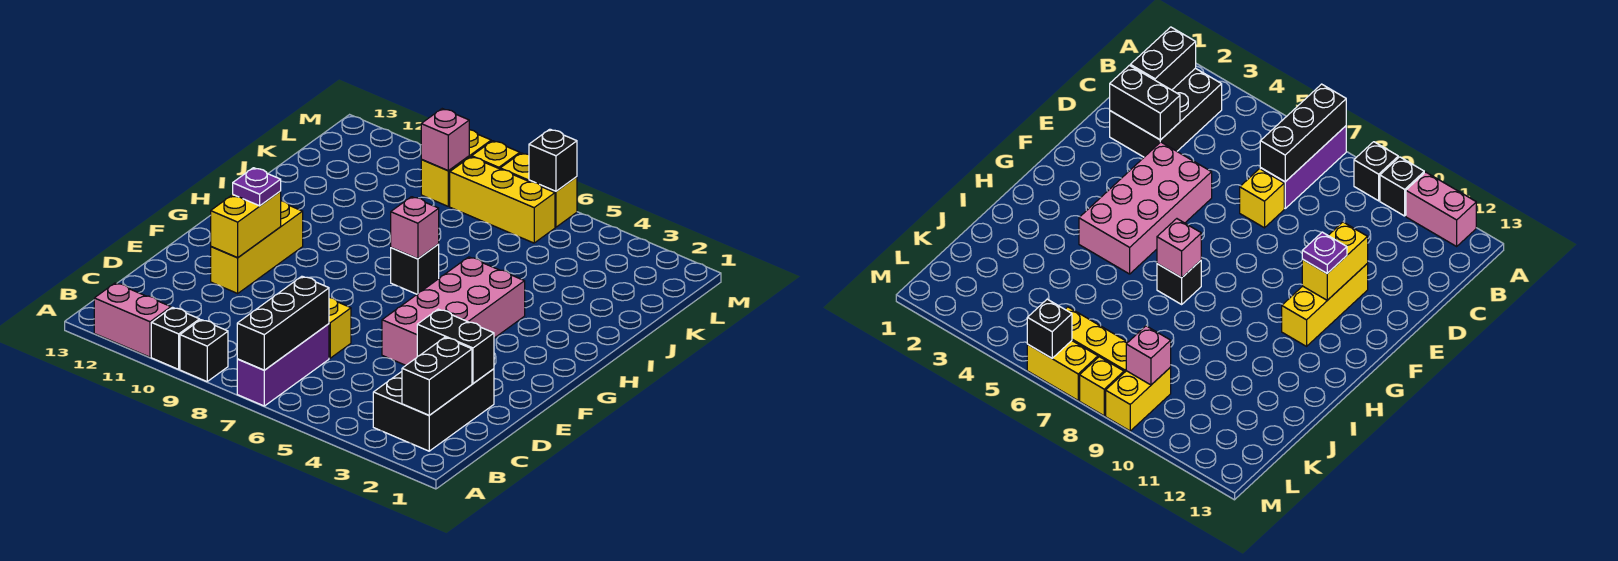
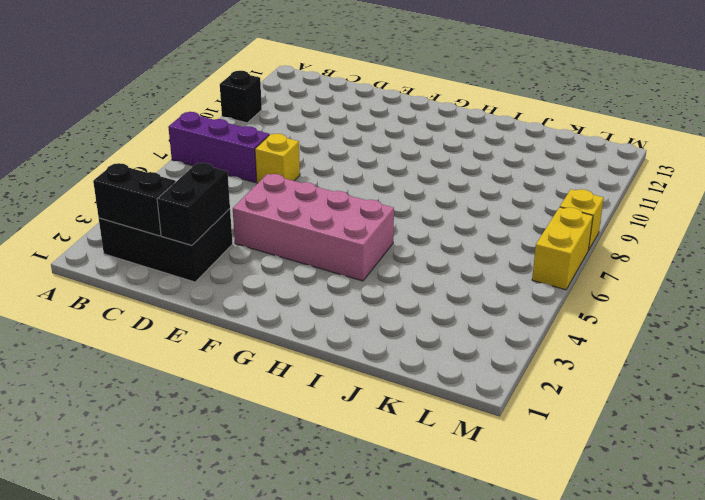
none -> black brick A9 level 1
none -> pink brick A11:A12 level 1
none -> yellow brick E11:G11 level 1

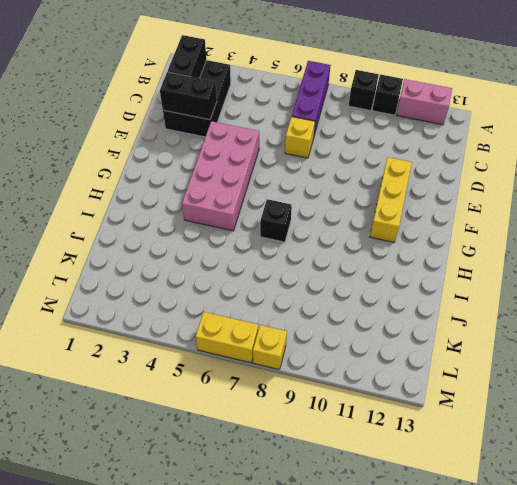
none -> yellow brick L6:L8 level 1
none -> yellow brick L9:M9 level 1
none -> black brick A7:C7 level 2

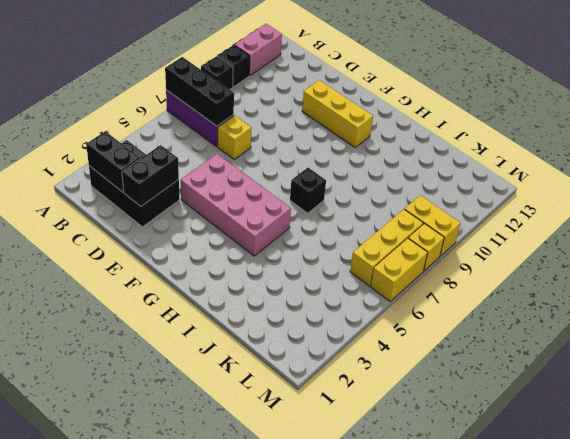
none -> yellow brick E11:F11 level 2
none -> pink brick H7 level 2
none -> pink brick L9 level 2

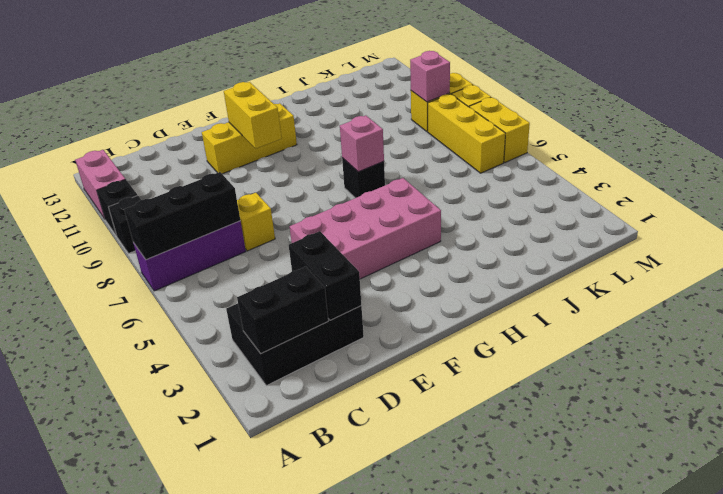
yellow brick F10:F11 level 2 -> yellow brick E11:F11 level 2
none -> black brick M6 level 2
none -> purple plate F11 level 3

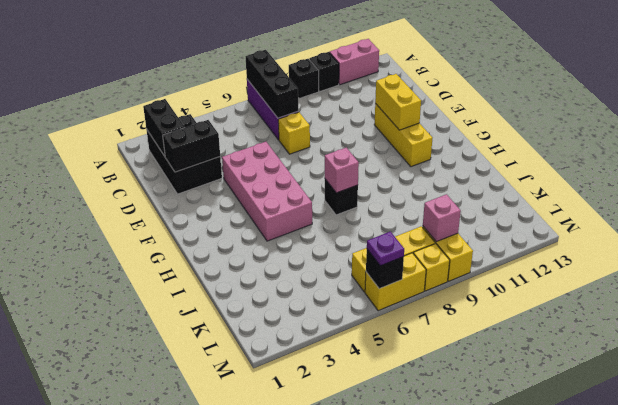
purple plate M6 level 3 -> purple plate F11 level 3

